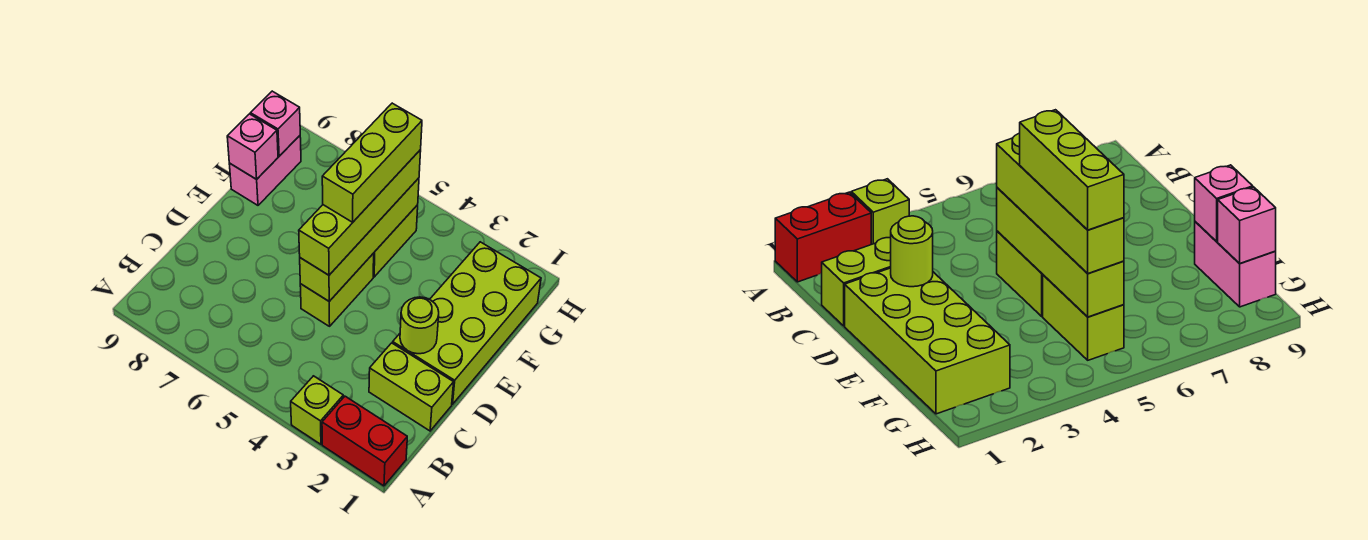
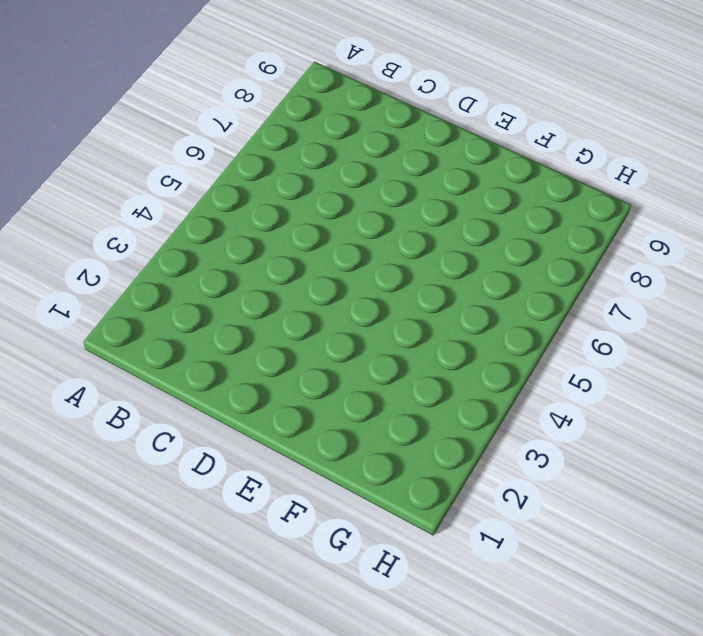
none -> red brick A1:A2 level 1
none -> lime brick A3 level 1
none -> lime brick C1:C2 level 1

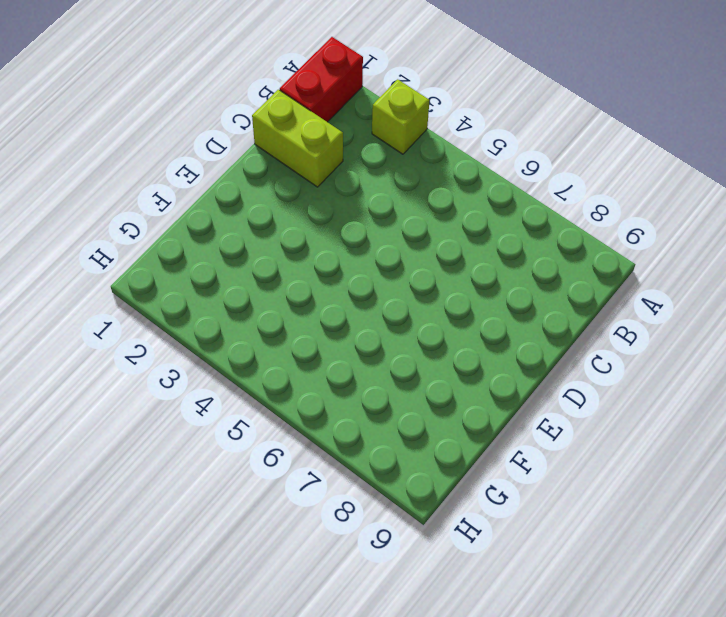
red brick A1:B1 level 1 -> red brick A1:A2 level 1
none -> lime brick D1:G2 level 1
none -> lime brick D5:E5 level 1
none -> lime brick F5:G5 level 1

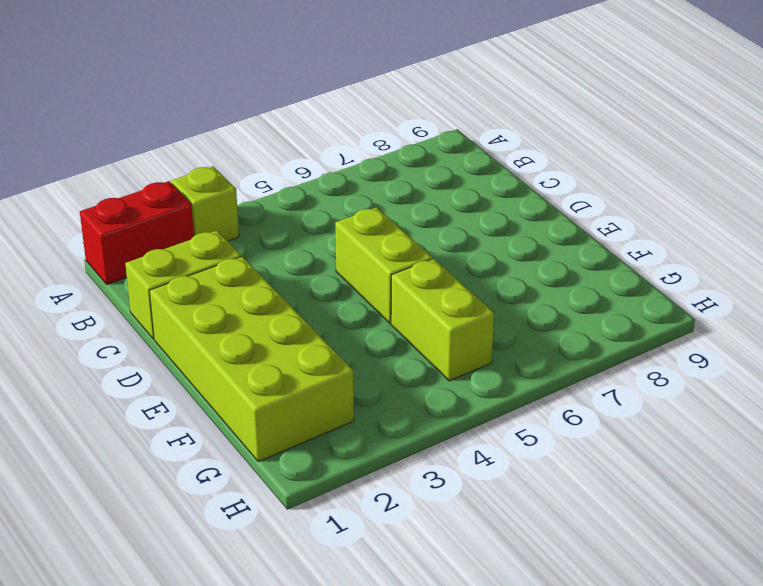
none -> pink brick F9:G9 level 1
none -> lime round brick D2 level 2
none -> lime brick D5:G5 level 2

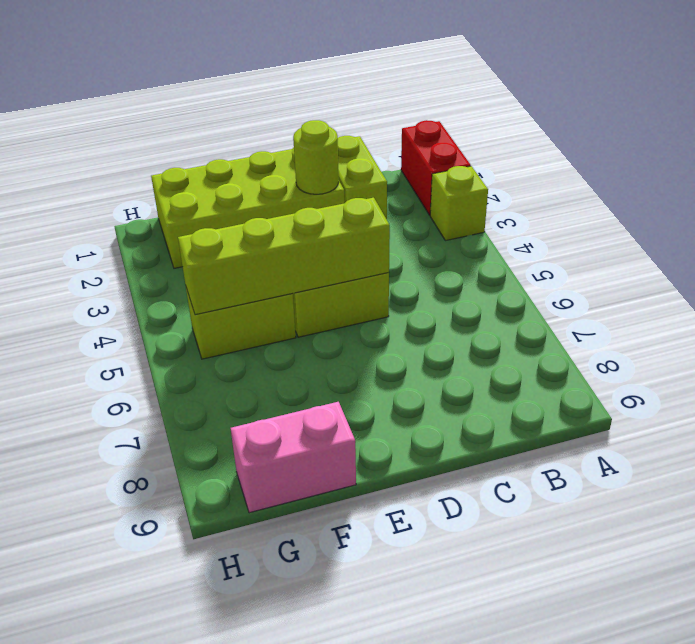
none -> pink brick F9 level 2
none -> pink brick G9 level 2
none -> lime brick D5:G5 level 3

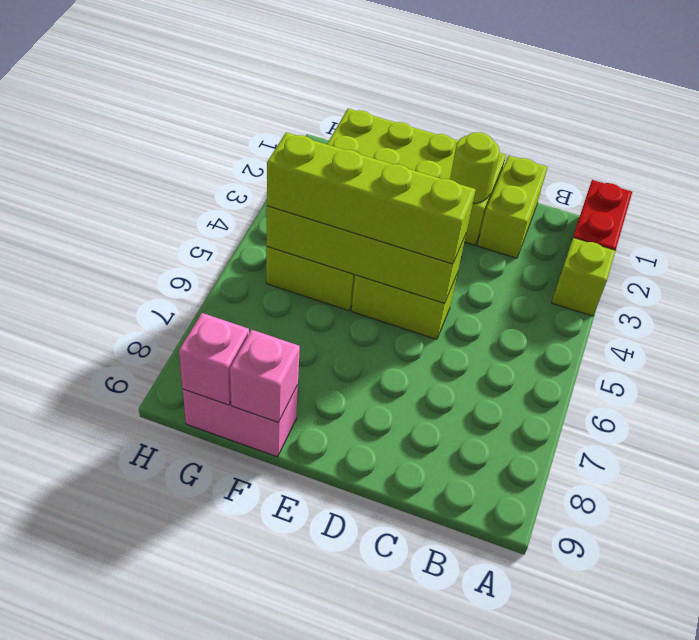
none -> lime brick E5:G5 level 4

